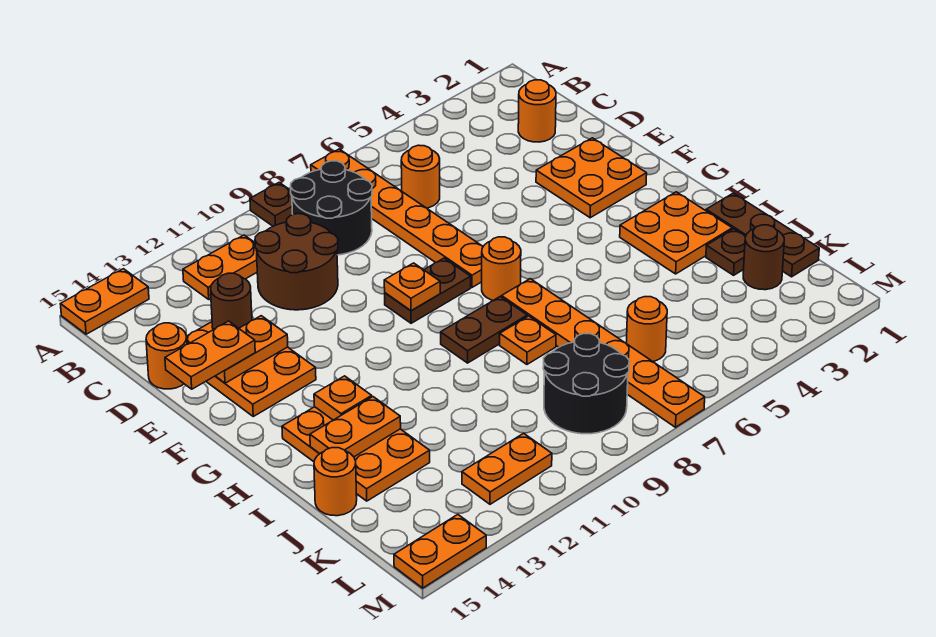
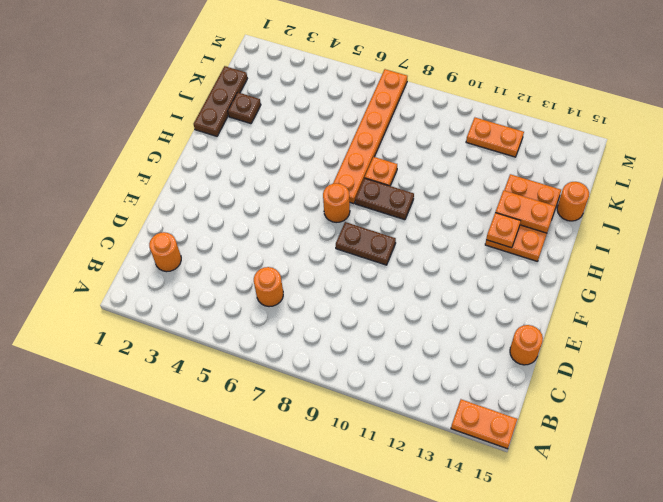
none -> orange plate A7:F7 level 1
none -> brown plate A9 level 1
none -> black round brick B8:C9 level 1
none -> orange plate B11:B12 level 1

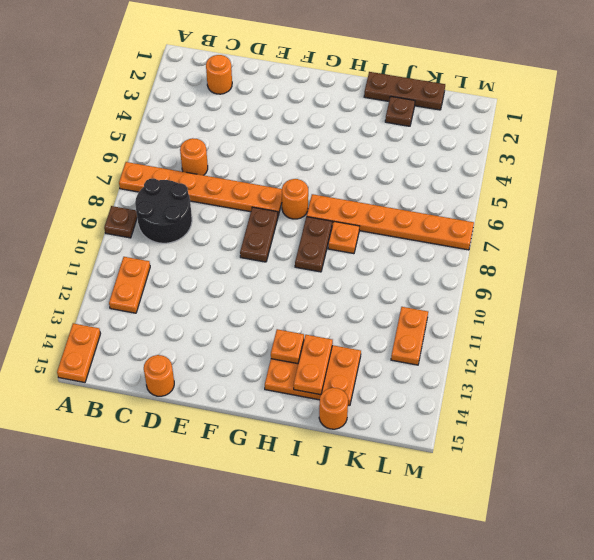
none -> brown round brick C10:D11 level 1
none -> orange plate D13:F14 level 1
none -> orange plate E2:F3 level 1
none -> orange plate H2:I3 level 1

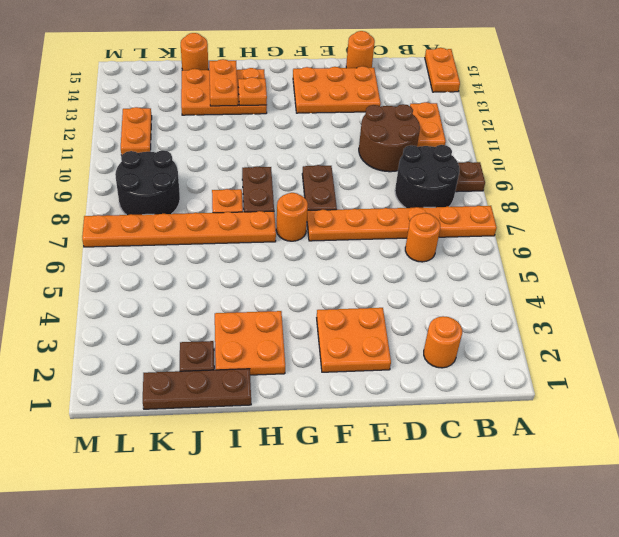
none -> brown round brick K2 level 1
none -> orange round brick K6 level 1
none -> orange plate M14:M15 level 1
none -> brown round brick D13 level 2

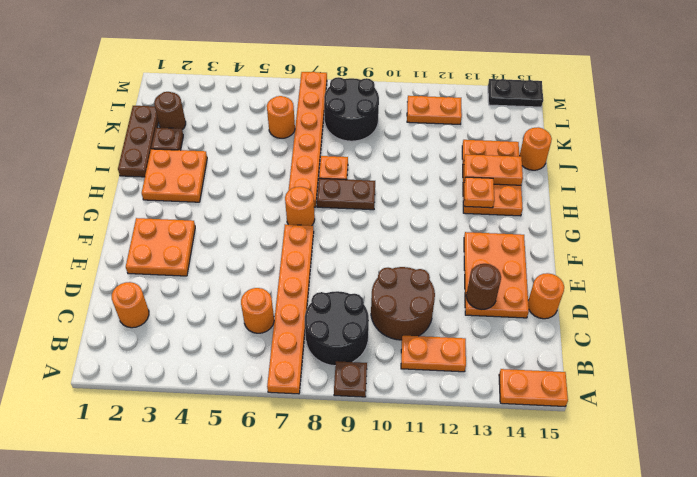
black plate M14:M15 level 1 -> orange plate M14:M15 level 1
none -> brown plate F8:F9 level 1
none -> orange plate E13:E14 level 2
none -> orange plate F9 level 2
none -> orange plate E14:E15 level 3

